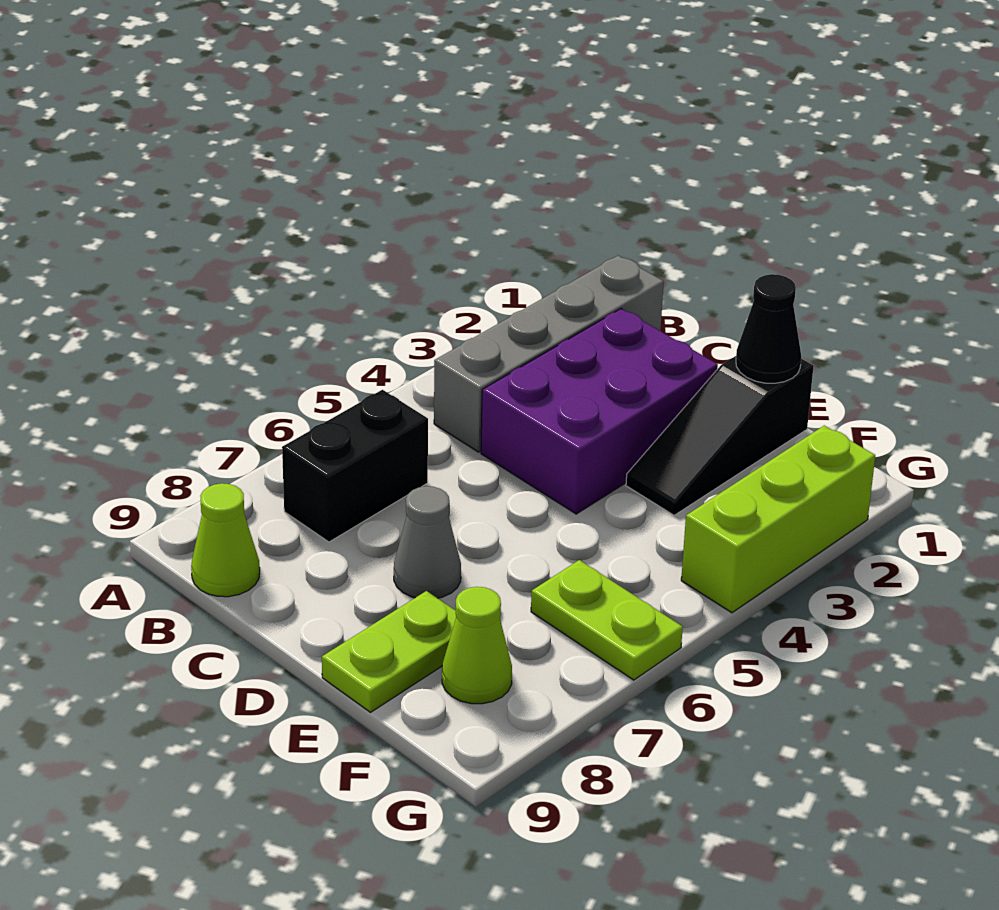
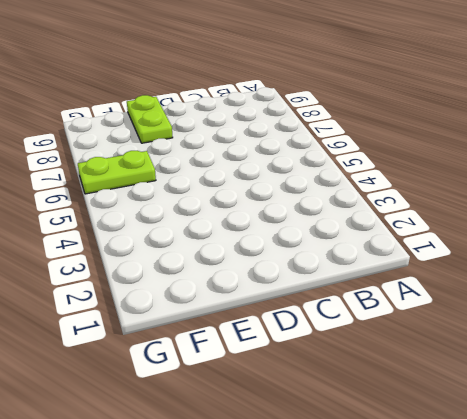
none -> grey brick B1:B4 level 1
none -> black brick B6:B7 level 1

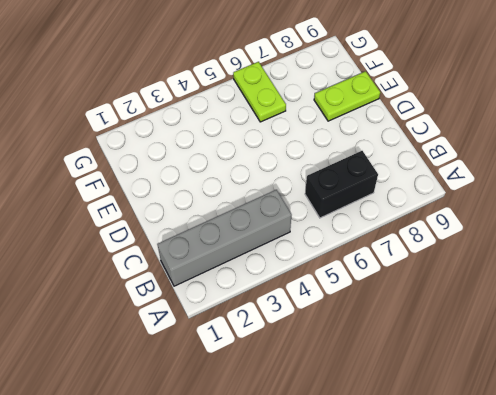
none -> lime cone B9 level 1
none -> purple brick C2:D4 level 1

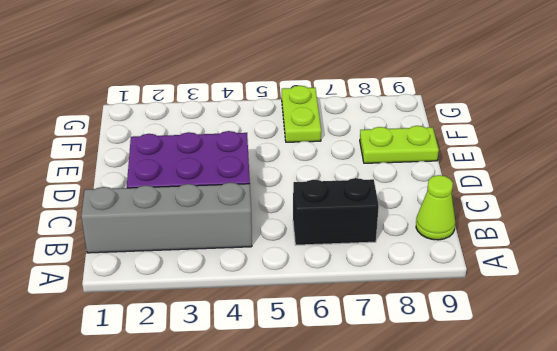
none -> grey cone D7 level 1
none -> black slope E1:E3 level 1 top 1

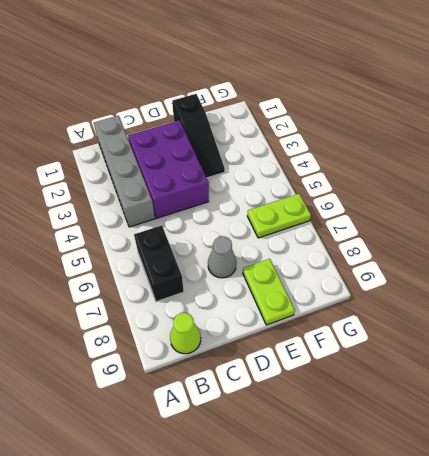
none -> lime cone F8 level 1
none -> lime brick G2:G4 level 1

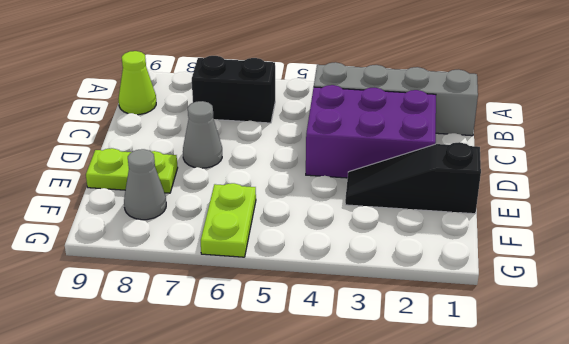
grey cone F8 level 1 -> lime cone F8 level 1
none -> lime brick G2:G4 level 1
none -> black cone E1 level 2

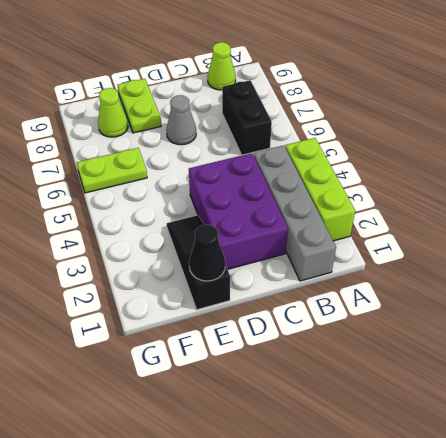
lime brick A2:A4 level 1 -> lime brick G2:G4 level 1

